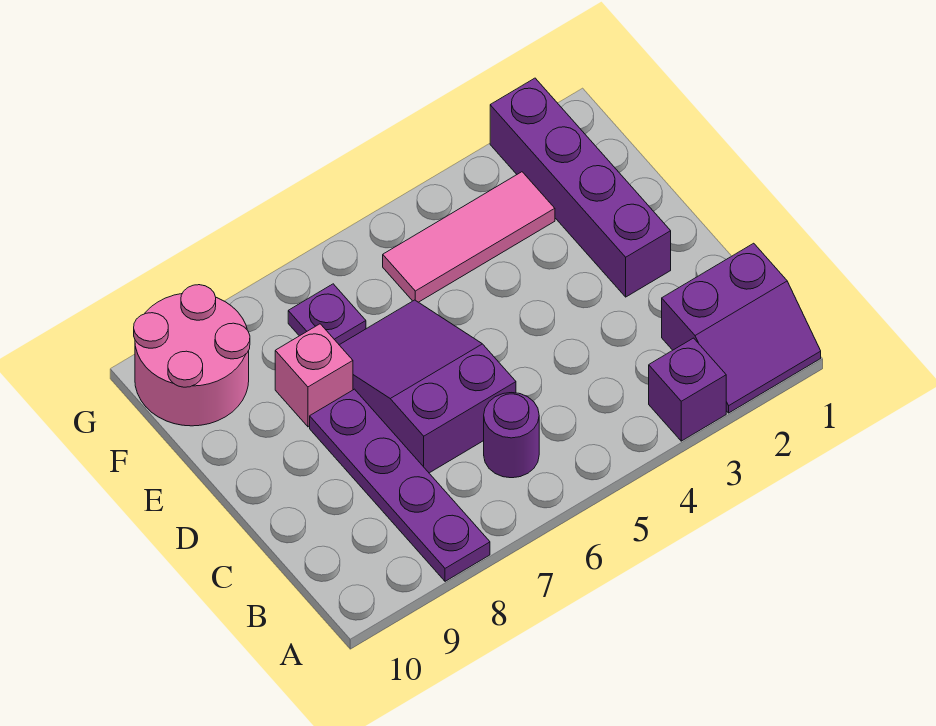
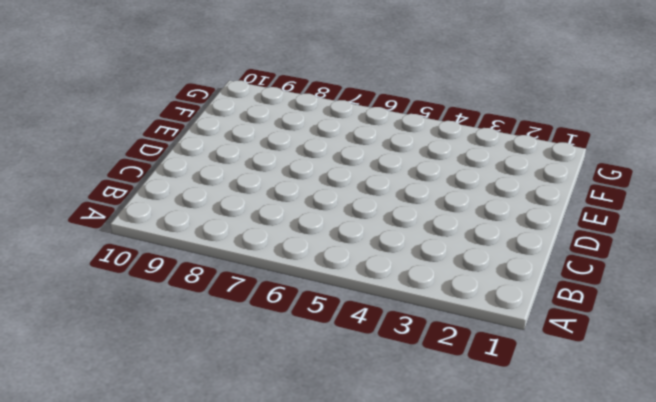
none -> purple slope A1:B2 level 1 top B
none -> purple brick A3 level 1

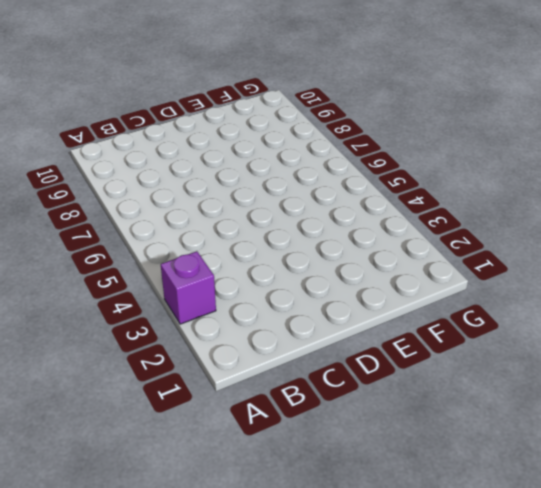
none -> purple slope A1:B2 level 1 top B
none -> purple plate A8:D8 level 1

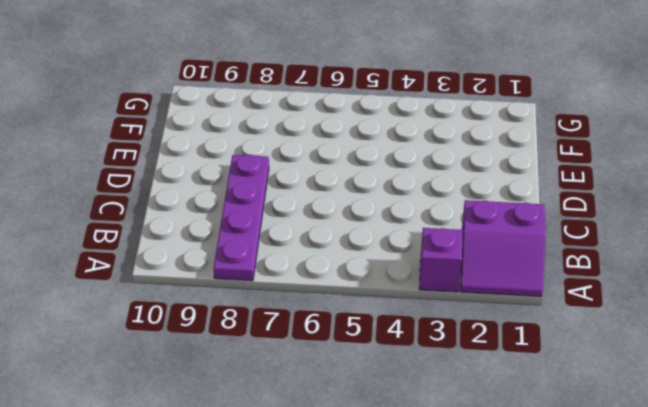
none -> purple round brick B6 level 1
none -> purple slope C6:E7 level 1 top C

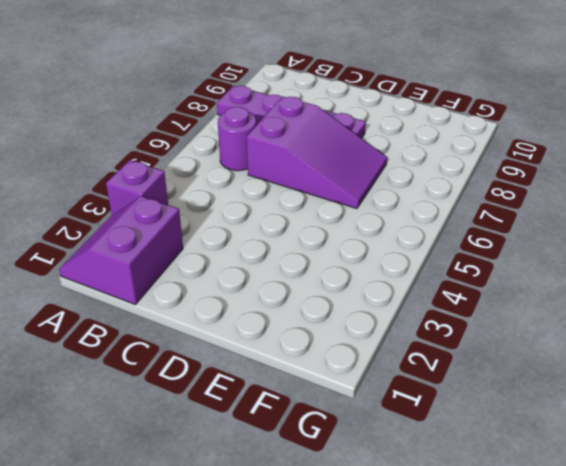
none -> purple brick D2:G2 level 1
none -> pink brick E8 level 1

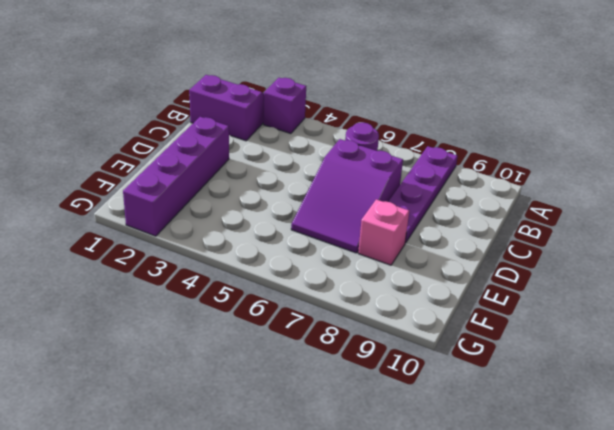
none -> pink tile F3:F5 level 1
none -> purple plate F7 level 1

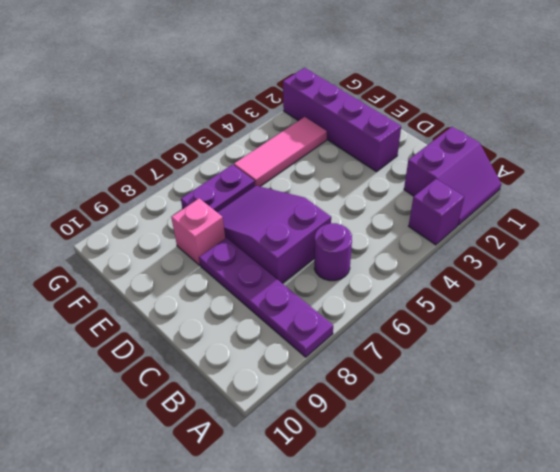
purple plate F6:F7 level 1 -> purple plate F7 level 1
none -> pink round brick F9:G10 level 1

